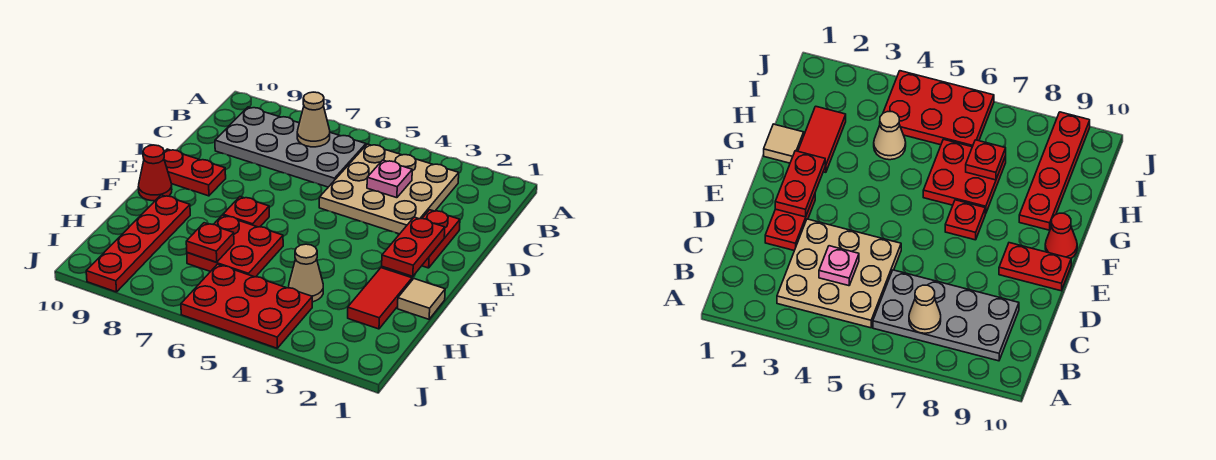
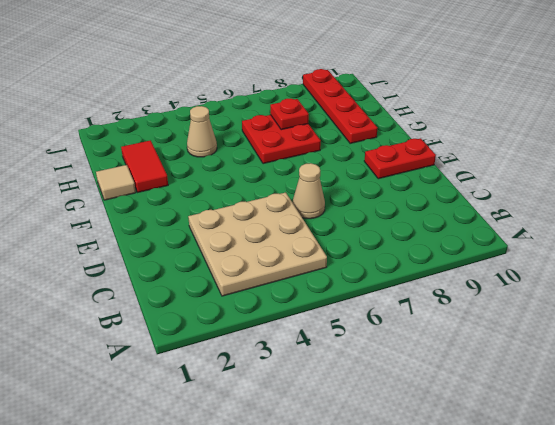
tan cone D6 level 1 -> tan cone B7 level 2
none -> grey plate B6:C9 level 1
none -> red plate D2:E2 level 1
none -> red plate F7 level 1

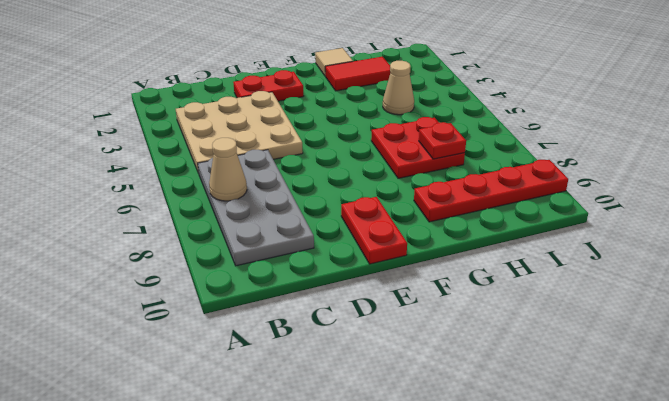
none -> red plate F7 level 1
none -> red cone F10 level 1
none -> red plate I4:J6 level 1

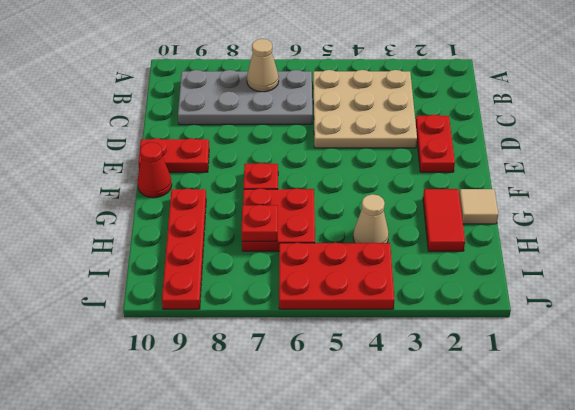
none -> pink plate C4 level 2
none -> red plate E2:F2 level 2

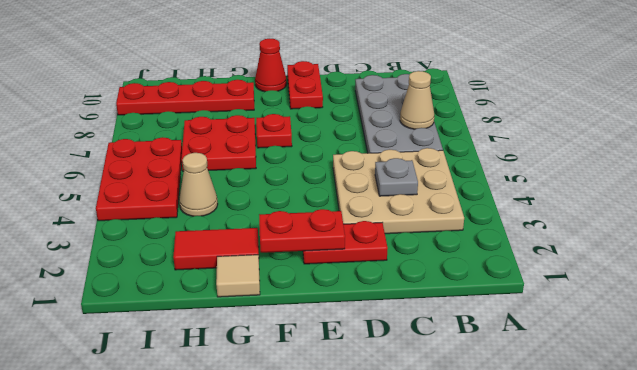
grey plate C4 level 2 -> pink plate C4 level 2
none -> red plate H7 level 2

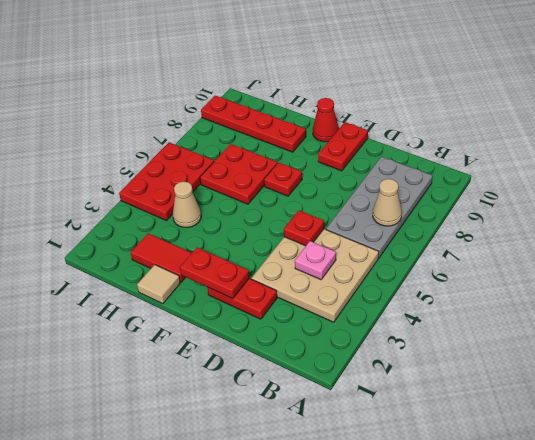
red plate D5 level 2 -> red plate H7 level 2

